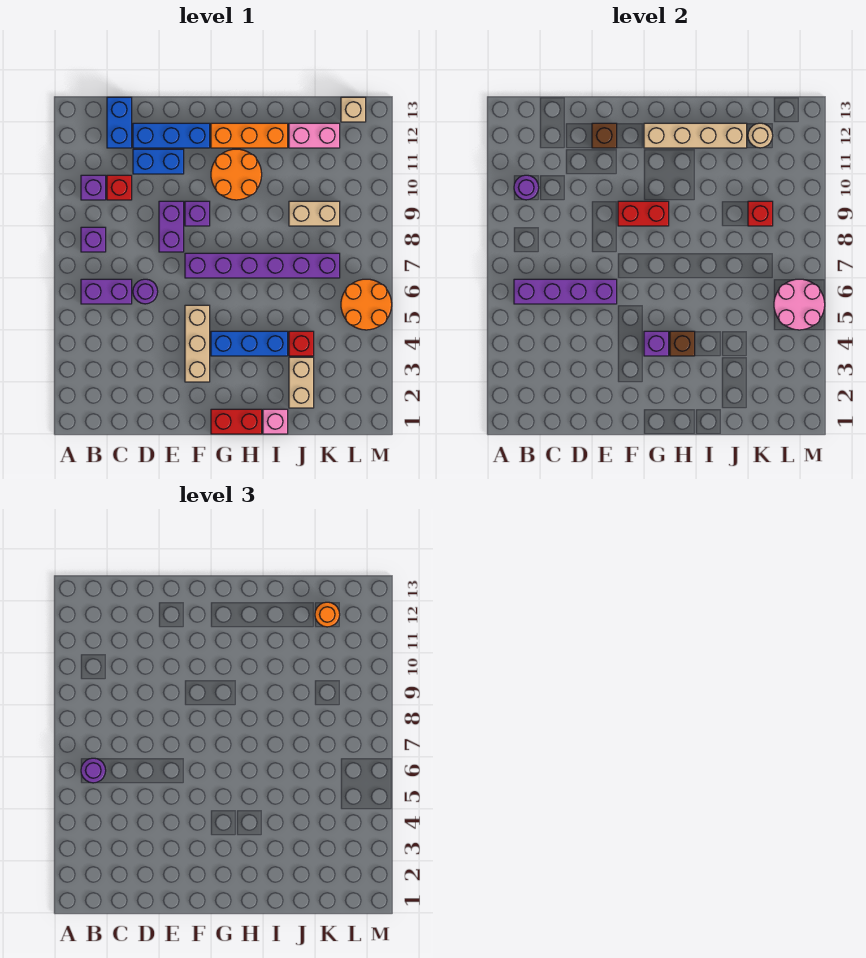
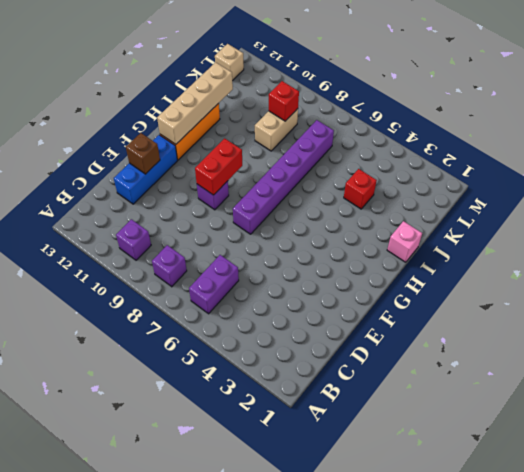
none -> red brick C10 level 1
none -> blue brick C12:C13 level 1
none -> purple round brick D6 level 1
none -> blue brick D11:E11 level 1

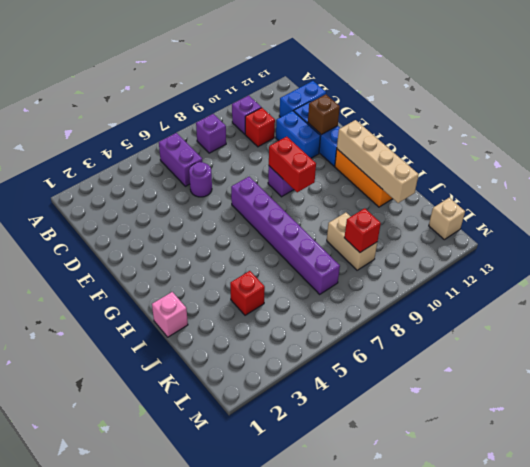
none -> purple brick E8:E9 level 1
none -> tan brick F3:F5 level 1
none -> red brick G1:H1 level 1
none -> blue brick G4:I4 level 1

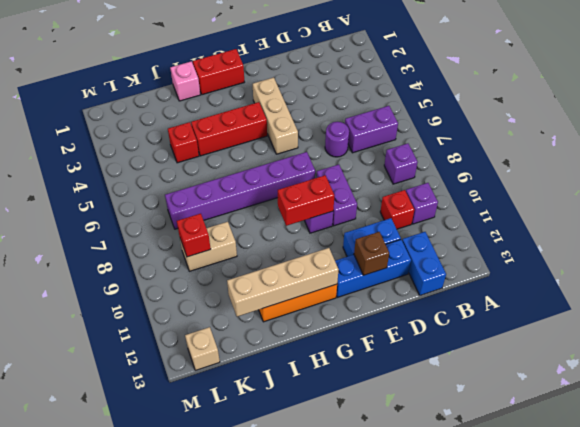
red brick G4:I4 level 1 -> blue brick G4:I4 level 1
none -> orange round brick G10:H11 level 1
none -> tan brick J2:J3 level 1
none -> pink brick J12:K12 level 1
none -> orange round brick L5:M6 level 1

